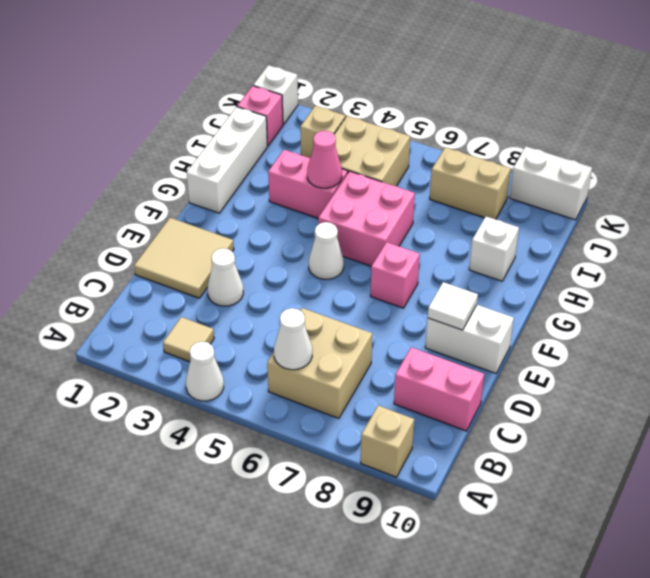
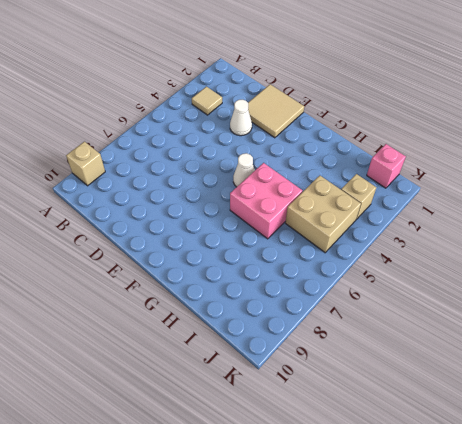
none -> white cone A4 level 1
none -> tan brick B6:C7 level 1
none -> pink brick C9:C10 level 1

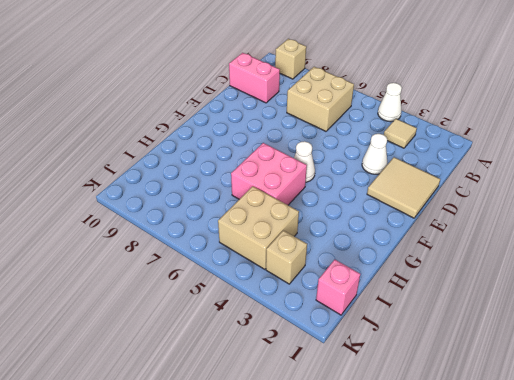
none -> white brick E9:E10 level 1
none -> pink brick F7 level 1
none -> white brick G1:I1 level 1

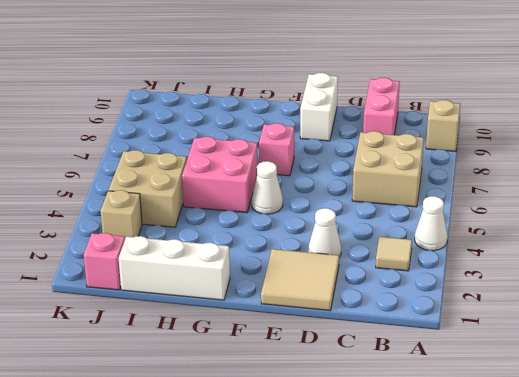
none -> pink brick H3:H4 level 1
none -> white brick H9 level 1
none -> tan brick J7:J8 level 1

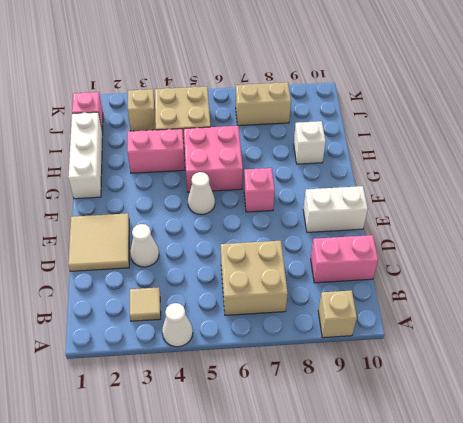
none -> white brick K1 level 1
none -> white brick K9:K10 level 1
none -> white cone B6 level 2

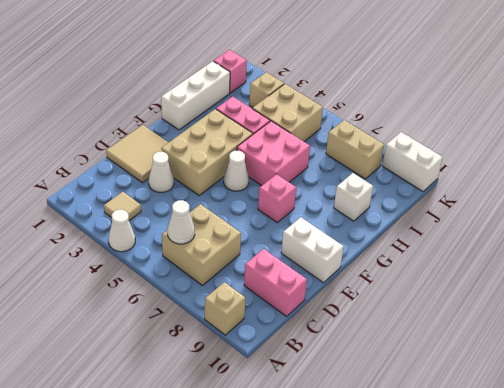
tan brick E3:G4 level 1 -> none
none -> white brick K1 level 1
none -> white tile E9 level 2
none -> pink cone H4 level 2

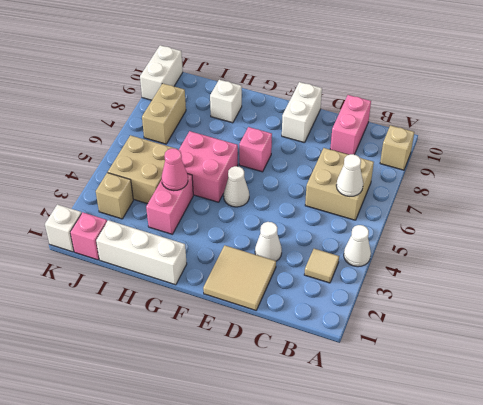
none -> white tile E9 level 2

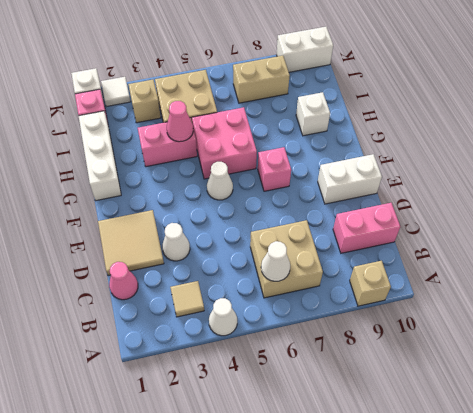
pink cone C1 level 1 -> none
white tile K2 level 1 -> white tile E9 level 2

